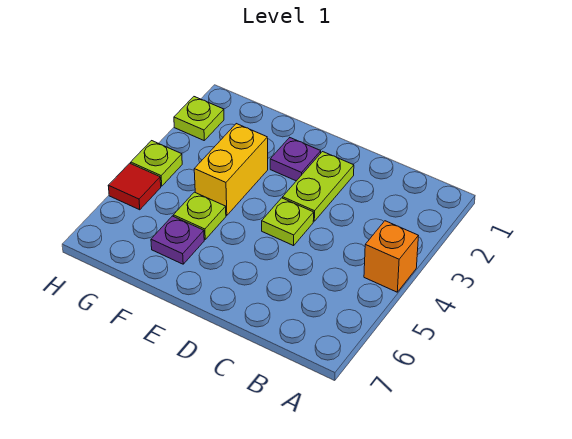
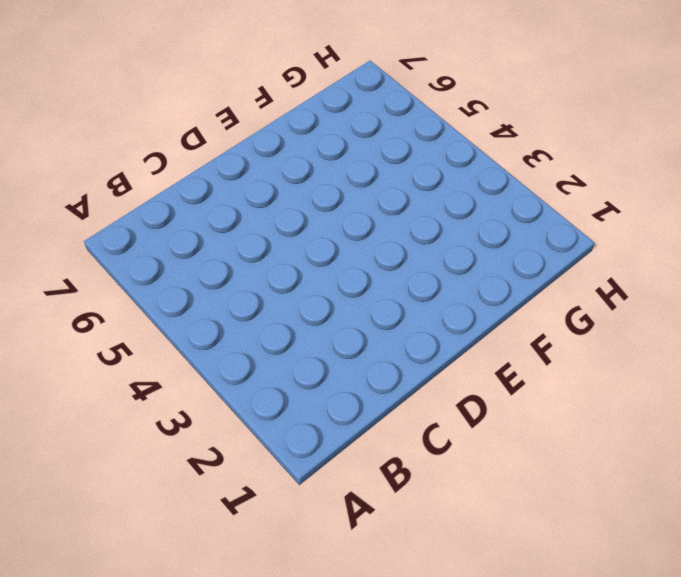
none -> orange brick A4 level 1
none -> lime plate D2:D3 level 1

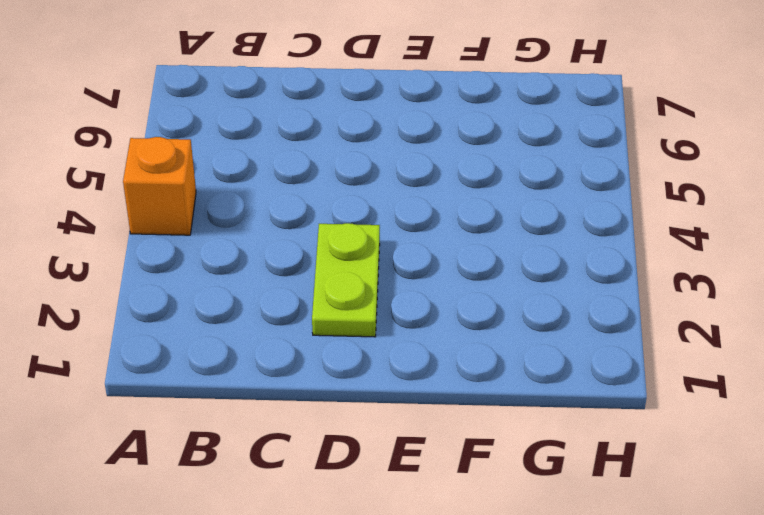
none -> lime plate D4 level 1
none -> purple plate E2 level 1

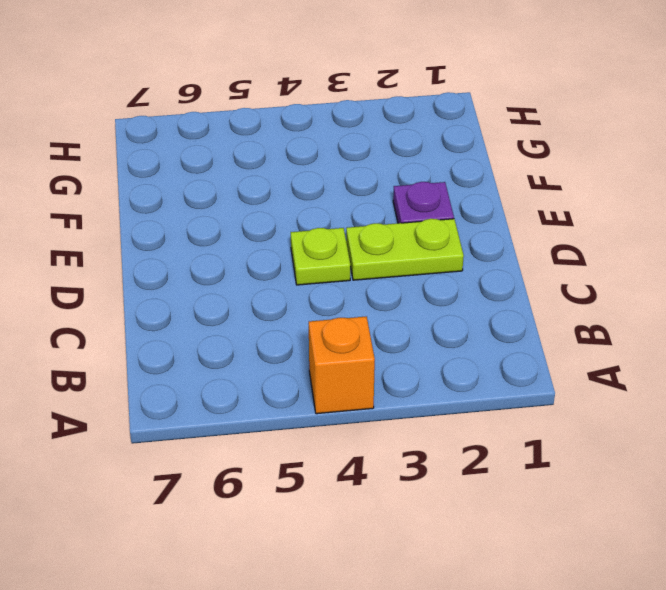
none -> yellow brick F3:F4 level 1
none -> lime plate F5 level 1

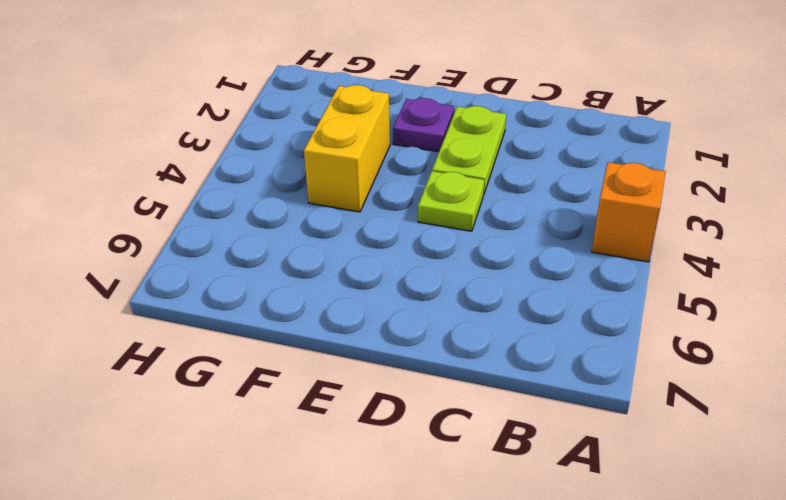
none -> lime plate F5 level 1
none -> purple plate F6 level 1

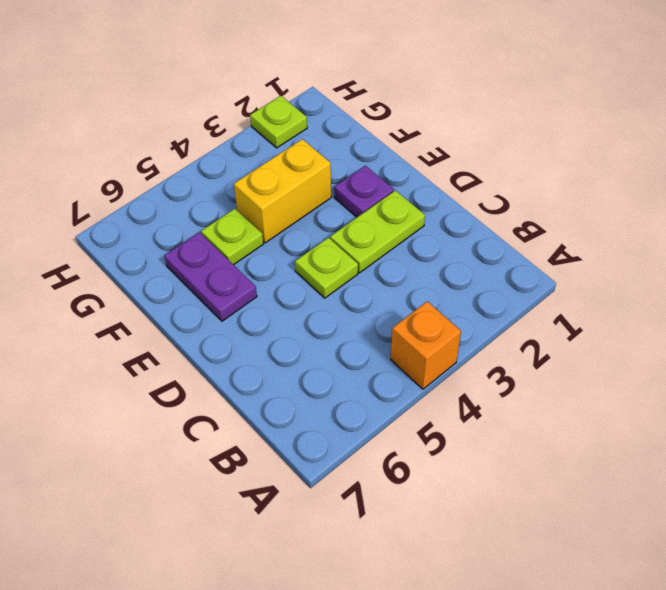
purple plate E6:F6 level 1 -> purple plate F6 level 1
none -> lime plate H4 level 1
none -> red tile H5 level 1

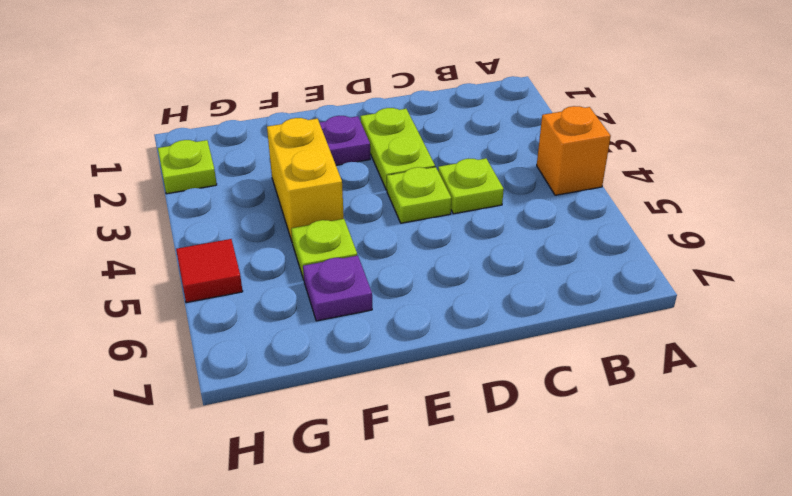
lime plate C4 level 1 -> lime plate H4 level 1

